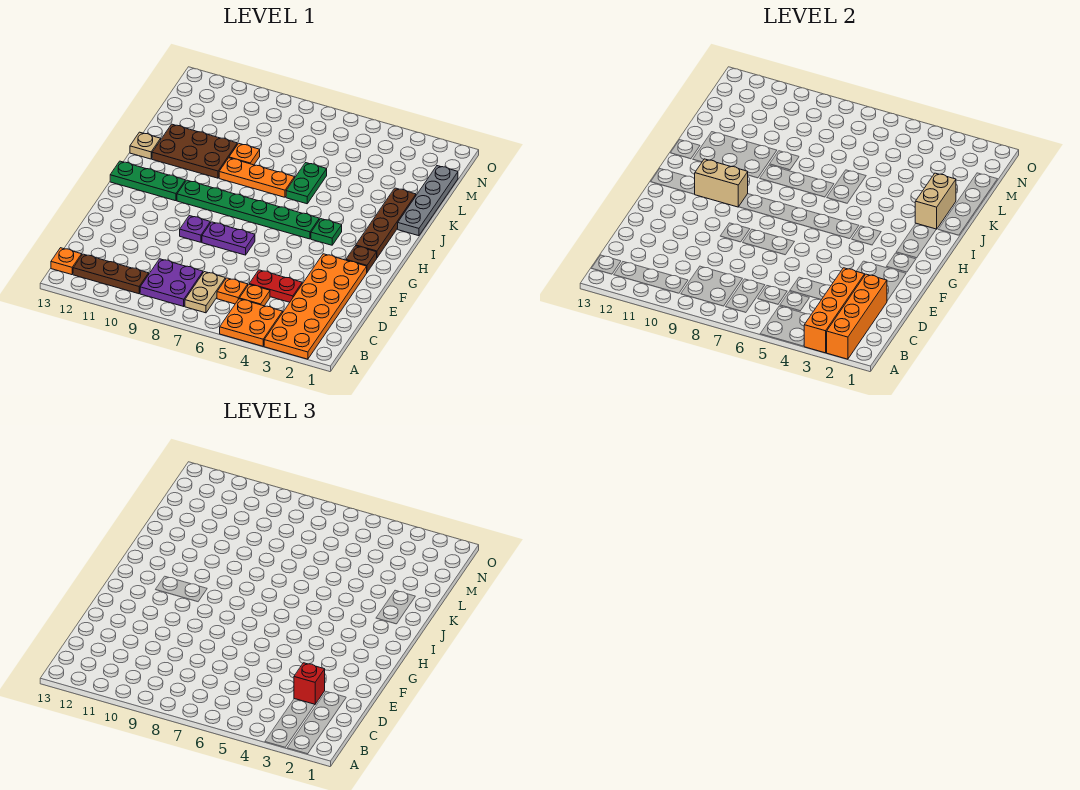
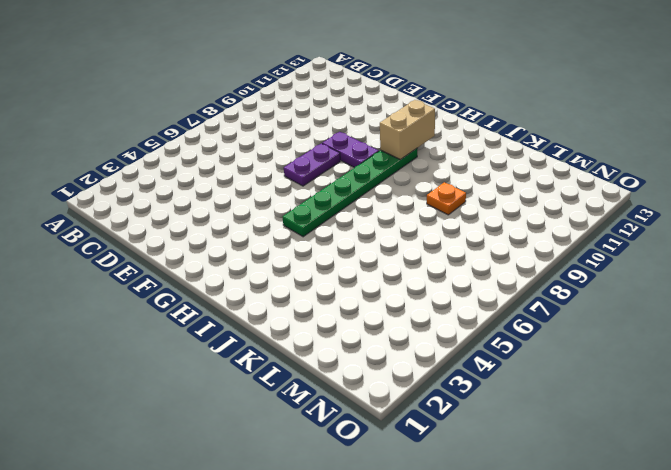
purple plate F9:G9 level 1 -> purple plate F9 level 1
none -> orange plate A2:F3 level 1
none -> orange plate A4:B5 level 1
none -> tan plate B7:C7 level 1

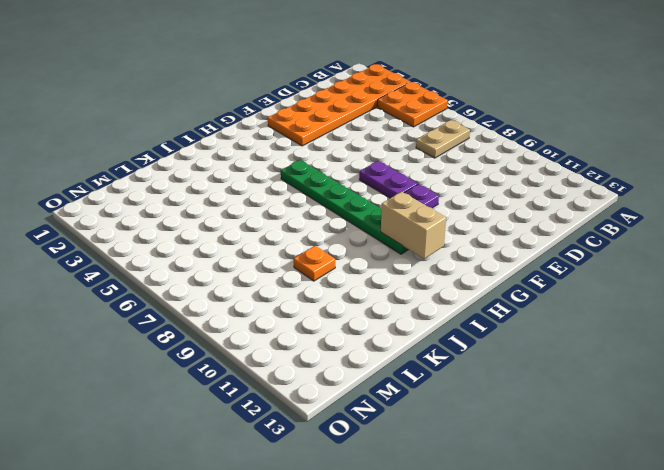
none -> purple plate B8:C9 level 1
none -> brown plate B10:B12 level 1
none -> orange plate B13 level 1

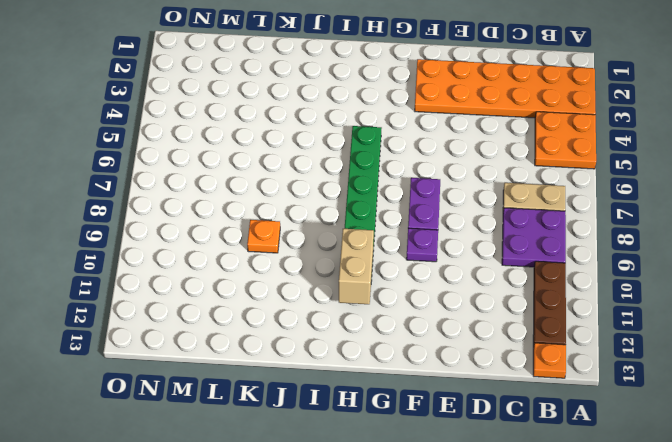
none -> orange plate C5 level 1
none -> orange plate C6 level 1
none -> red plate D4:D5 level 1

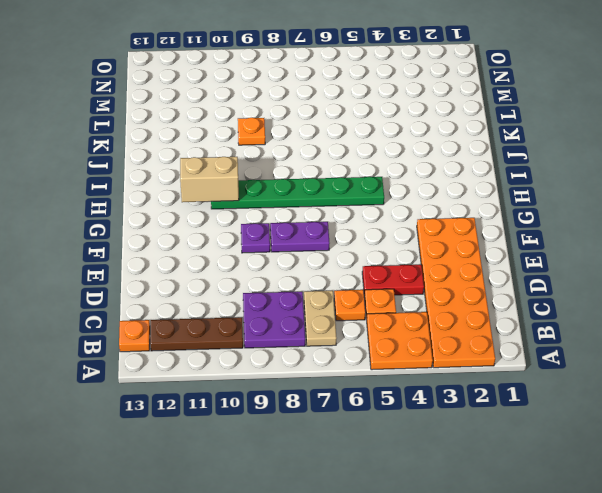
none -> brown plate G2 level 1
none -> brown plate H2:K2 level 1
none -> green plate H4 level 1

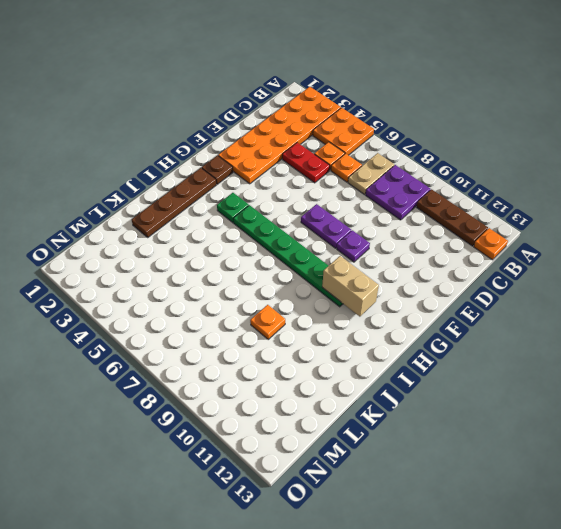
none -> green plate H11:H13 level 1
none -> grey plate J1:M1 level 1
none -> green plate J6:K6 level 1

